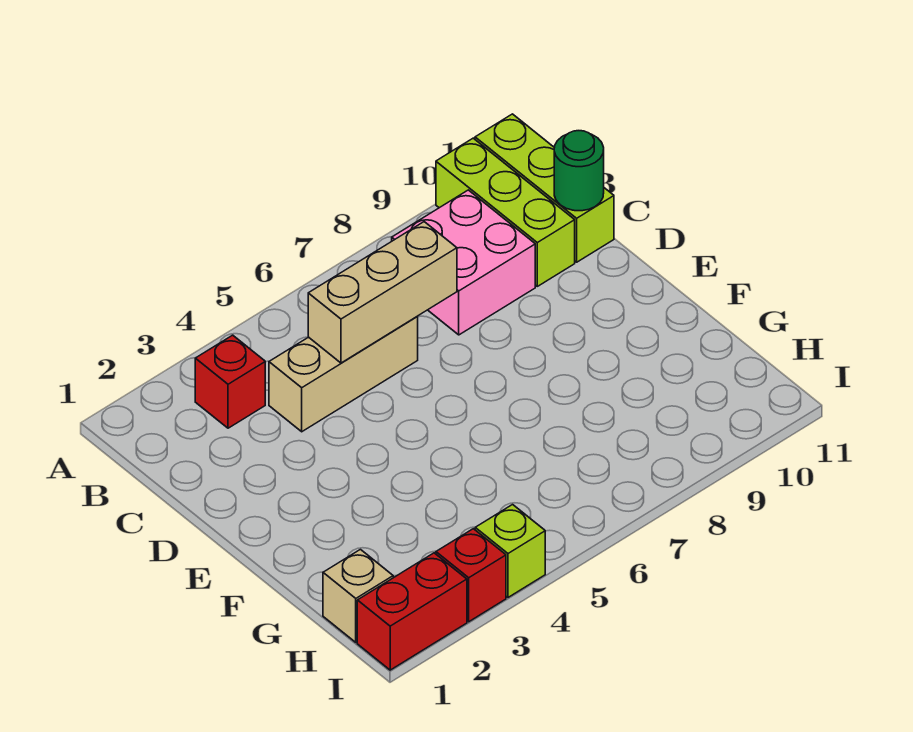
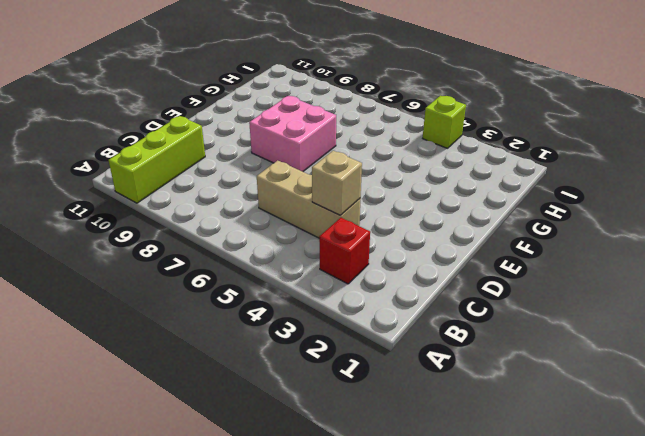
tan brick C4 level 2 -> tan brick H1 level 1
pink brick E7:F8 level 1 -> pink brick B8:C9 level 1
none -> lime brick A11:C11 level 1
none -> red brick I1:I2 level 1

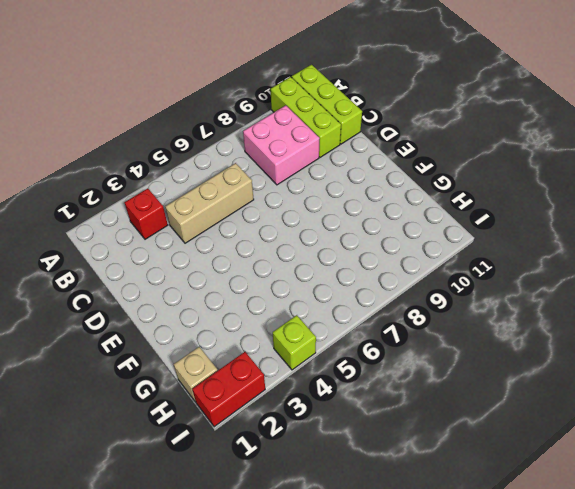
none -> red brick I3 level 1
none -> tan brick C5:C7 level 2

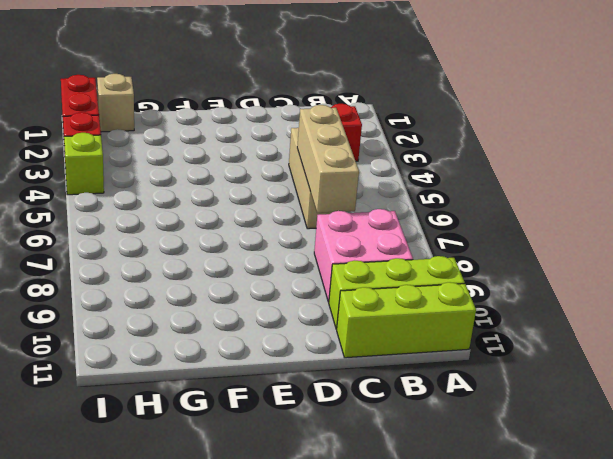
none -> green round brick C11 level 2

